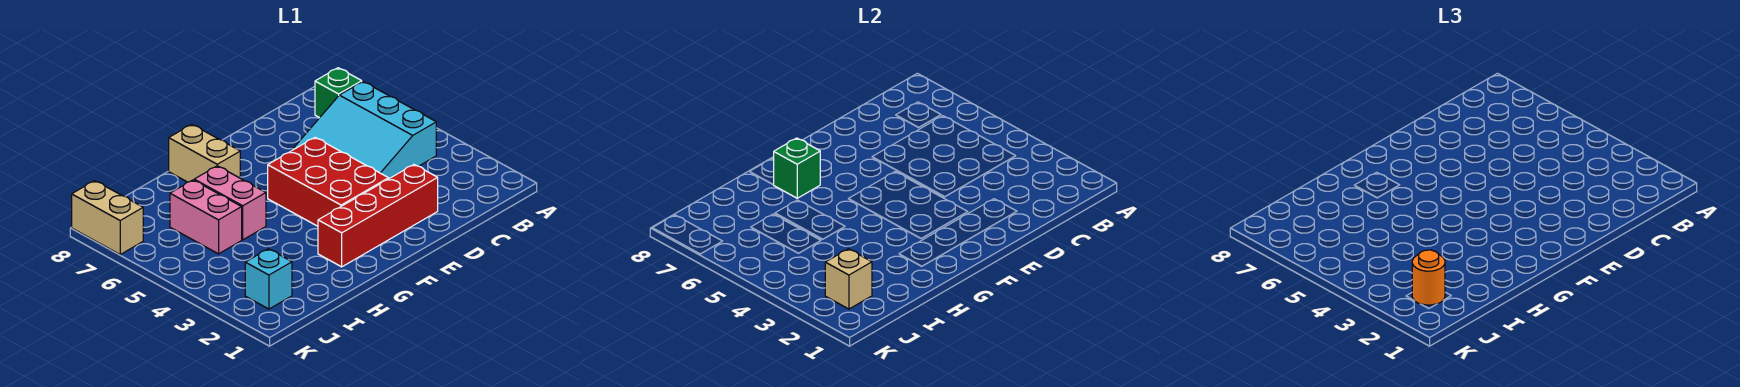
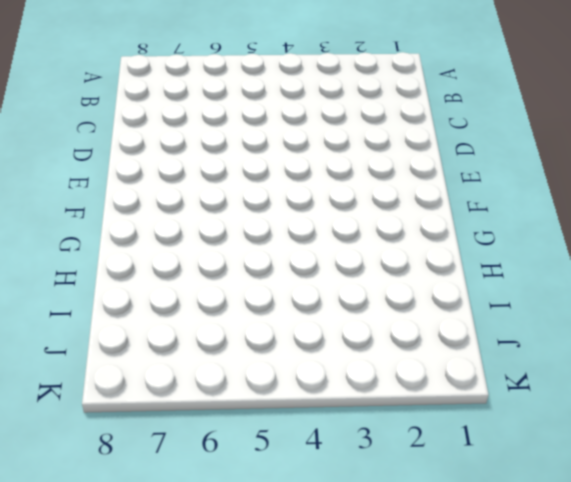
none -> cyan slope B4:D6 level 1 top B
none -> green brick B7 level 1
none -> red brick D2:G2 level 1

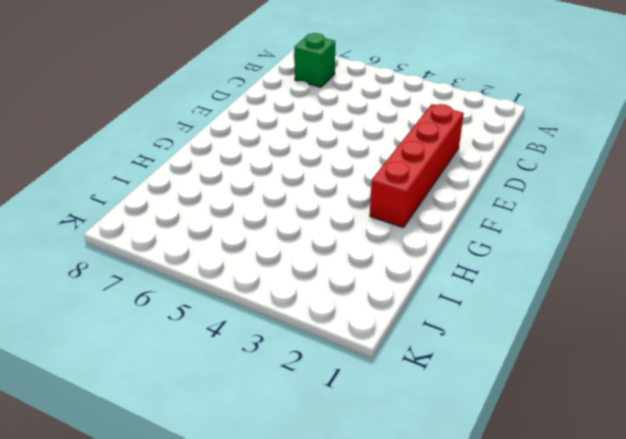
none -> cyan slope B4:D6 level 1 top B
none -> red brick E3:F5 level 1
none -> tan brick G7:G8 level 1

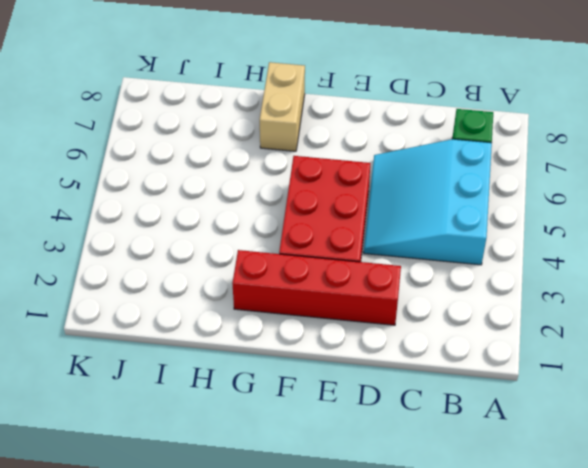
none -> pink brick H5:H6 level 1
none -> pink brick I5:I6 level 1
none -> cyan brick J2 level 1

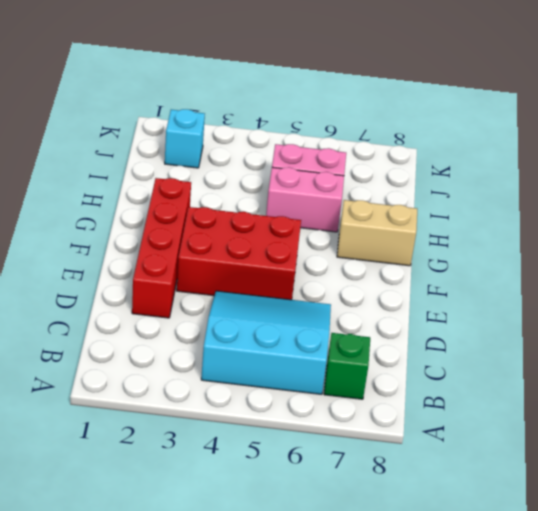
none -> tan brick K7:K8 level 1
none -> green brick G7 level 2
none -> tan brick J2 level 2

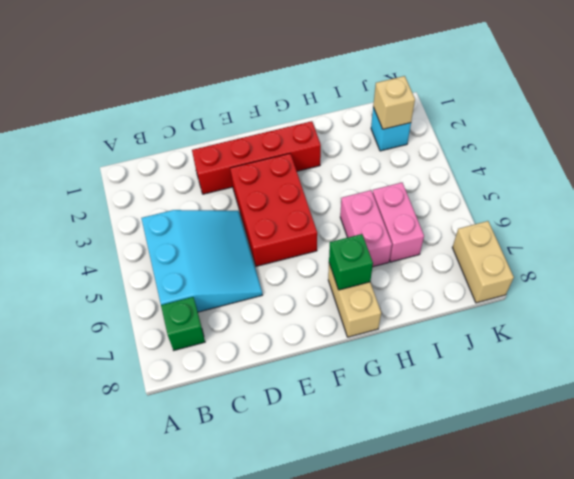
none -> orange round brick J2 level 3

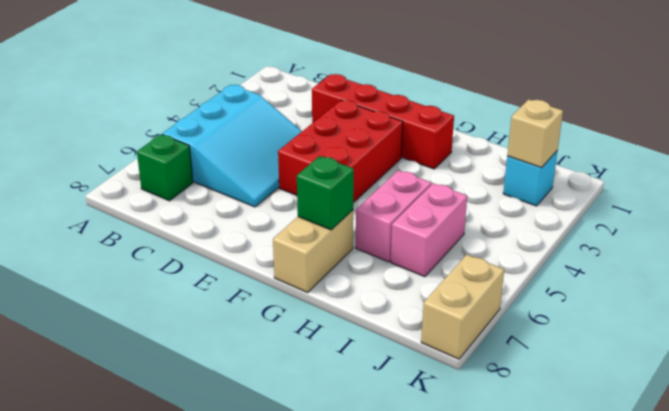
none -> orange round brick J2 level 3

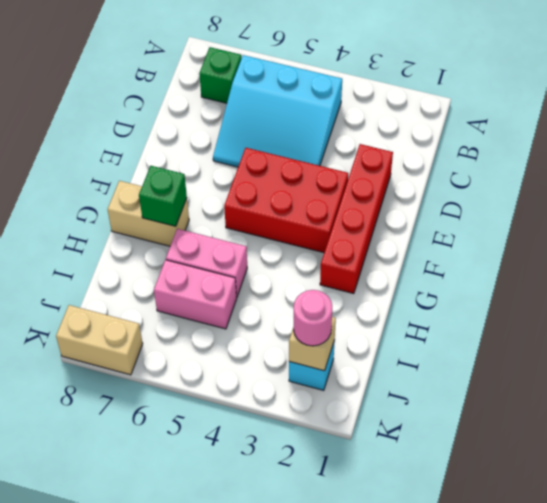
pink round brick J2 level 3 -> orange round brick J2 level 3

